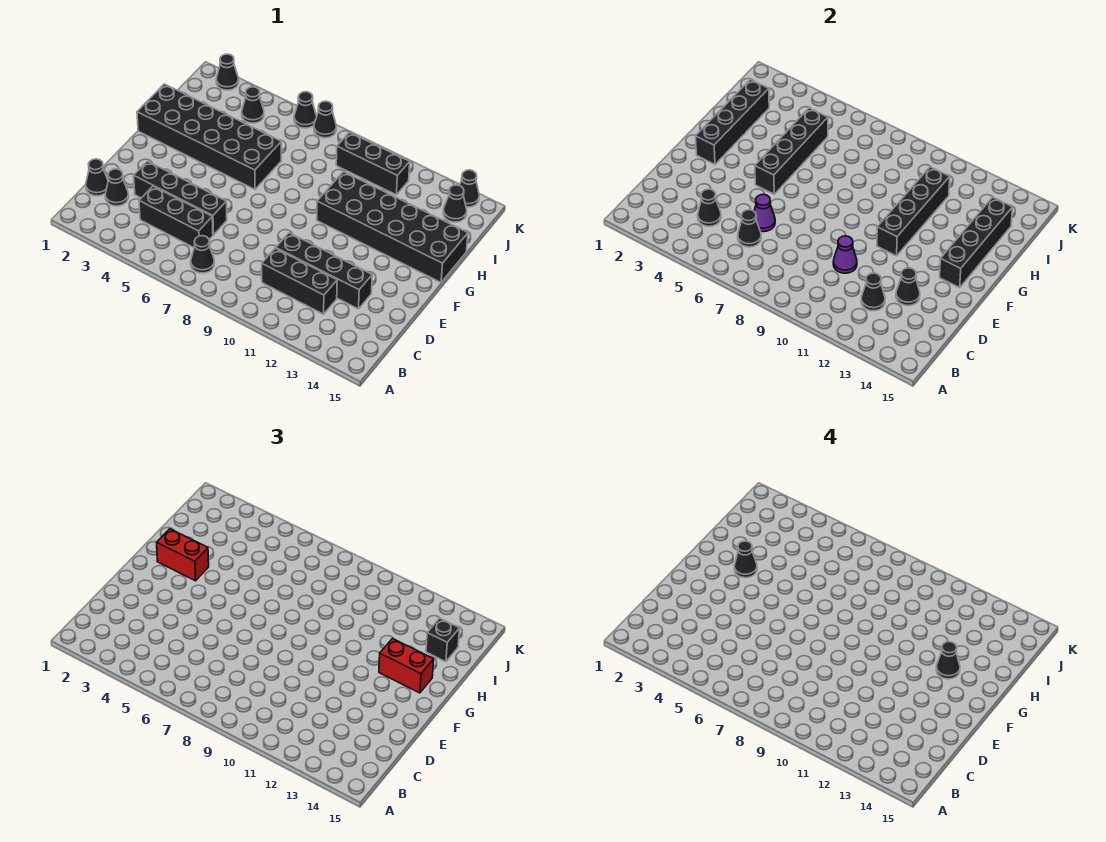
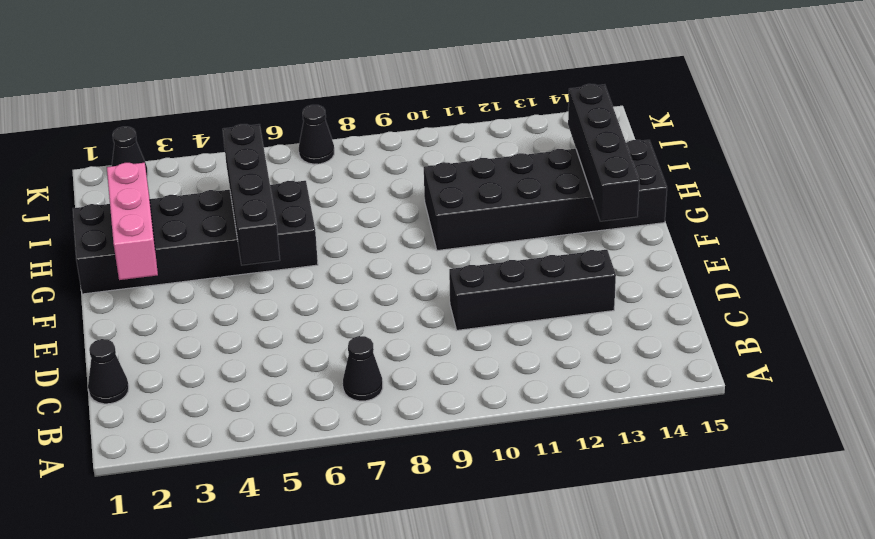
pink brick F2:H2 level 2 -> black brick F2:I2 level 2
none -> black cone C2 level 1
none -> black brick C4:C6 level 1
none -> black brick C10:C12 level 1
none -> black brick D3:D6 level 1

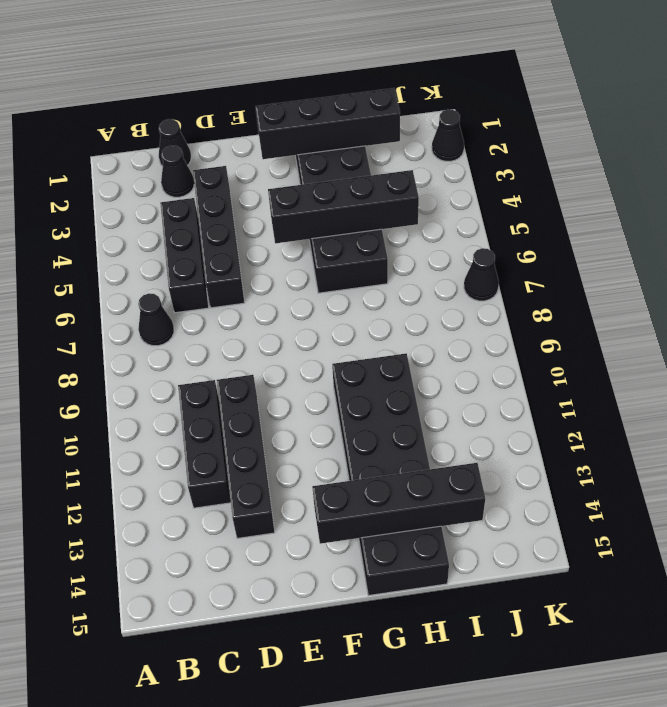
none -> black cone J4 level 1
none -> black brick J9:J11 level 1
none -> black cone J14 level 1
none -> black cone K6 level 1

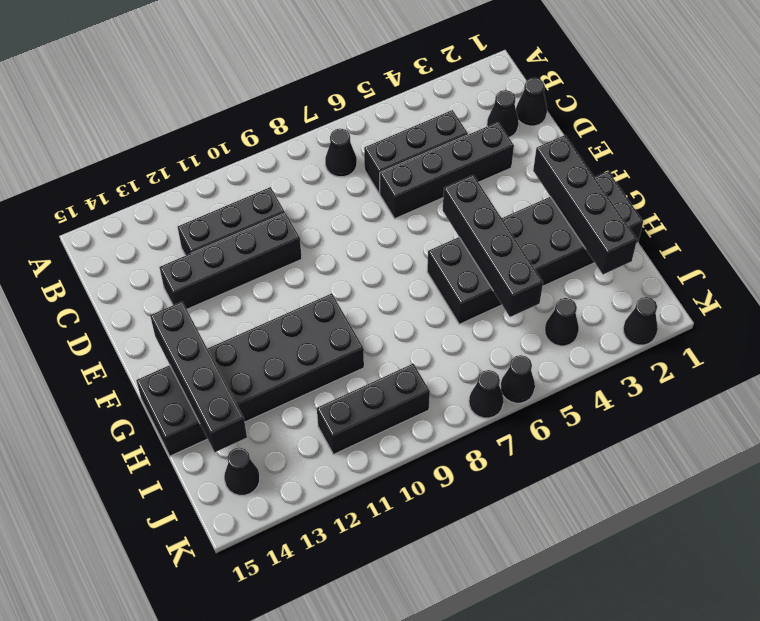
none -> black cone K14 level 1
none -> black cone C4 level 2
none -> black cone C6 level 2
none -> black cone C12 level 2

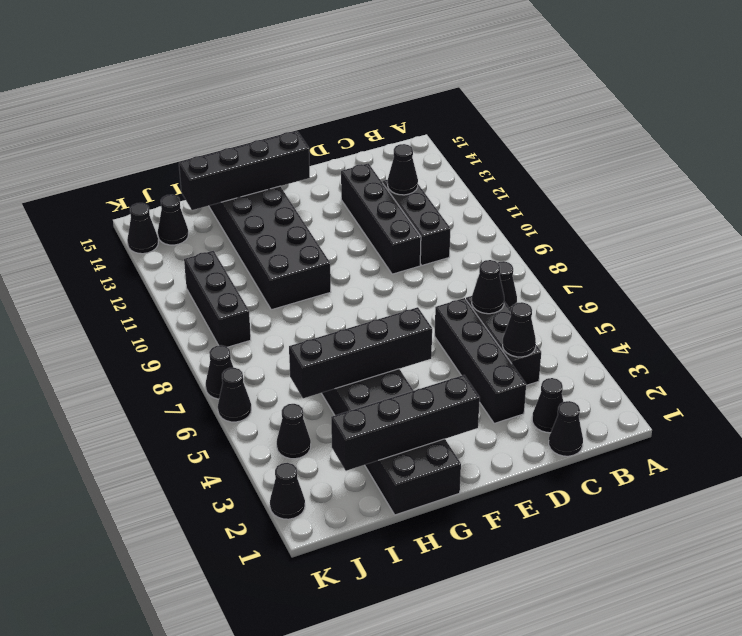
none -> purple cone D6 level 2
none -> purple cone D10 level 2
none -> black cone D13 level 2
none -> black brick F11:I11 level 2

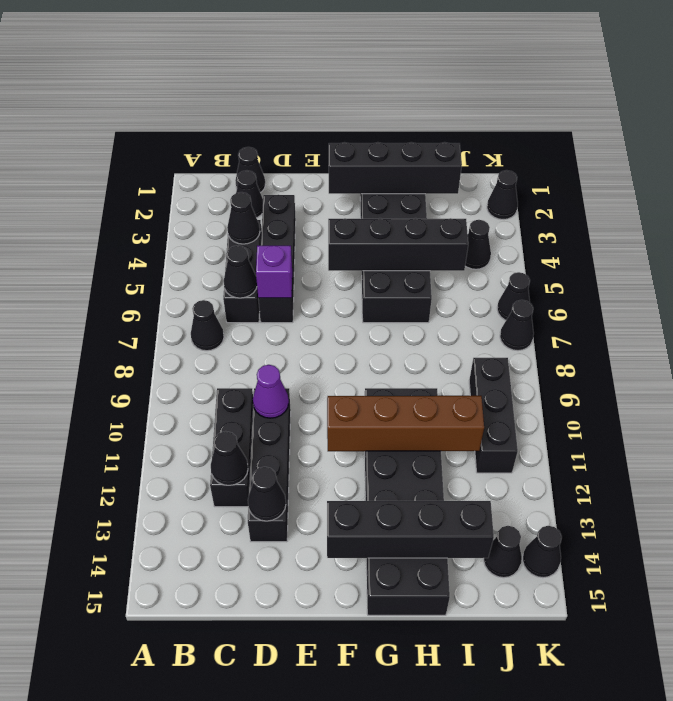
purple brick D6 level 2 -> purple cone D6 level 2
brown brick F11:I11 level 2 -> black brick F11:I11 level 2
none -> red brick G2:G3 level 3
none -> red brick G13:G14 level 3
none -> black brick I14 level 3
none -> black cone G3 level 4

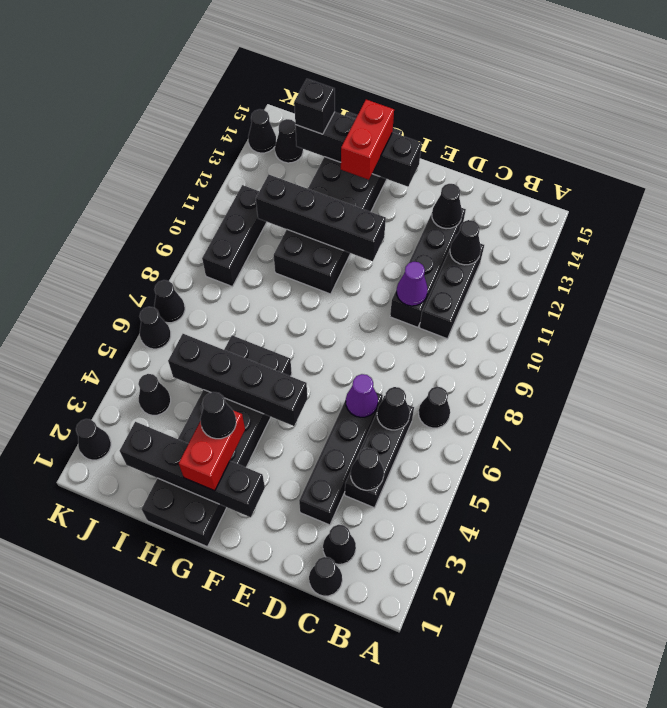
none -> black cone G13 level 4

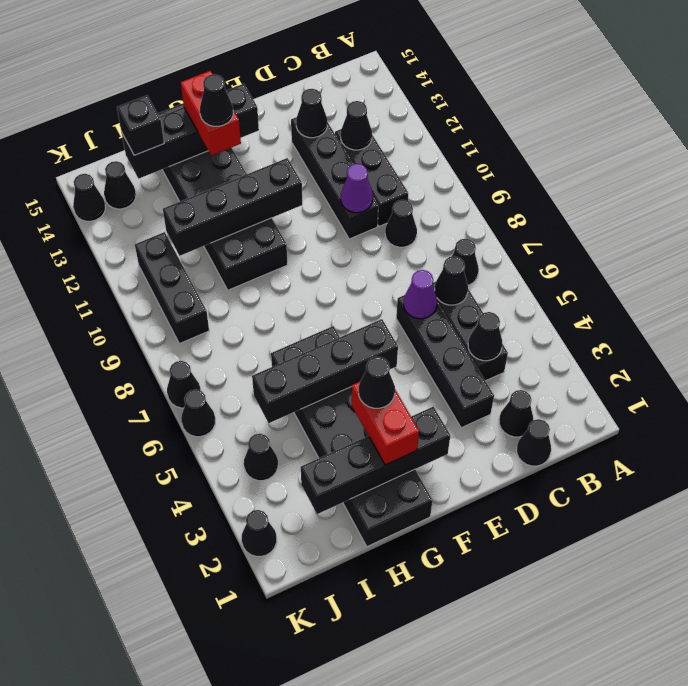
black cone C9 level 1 -> none

